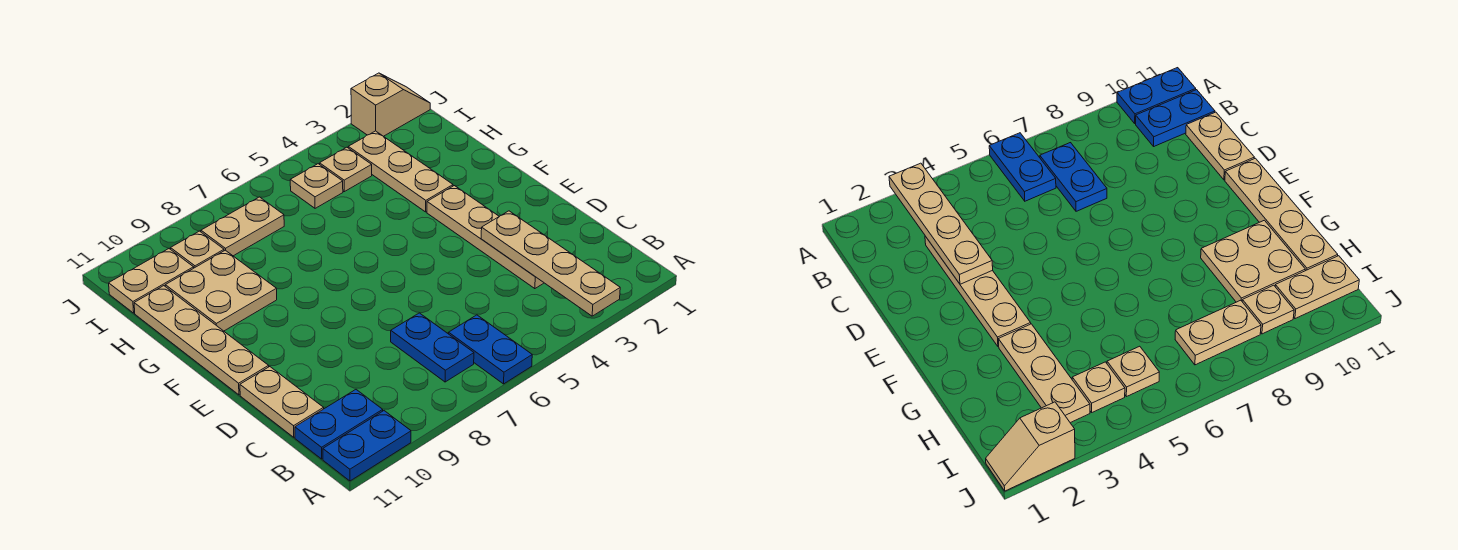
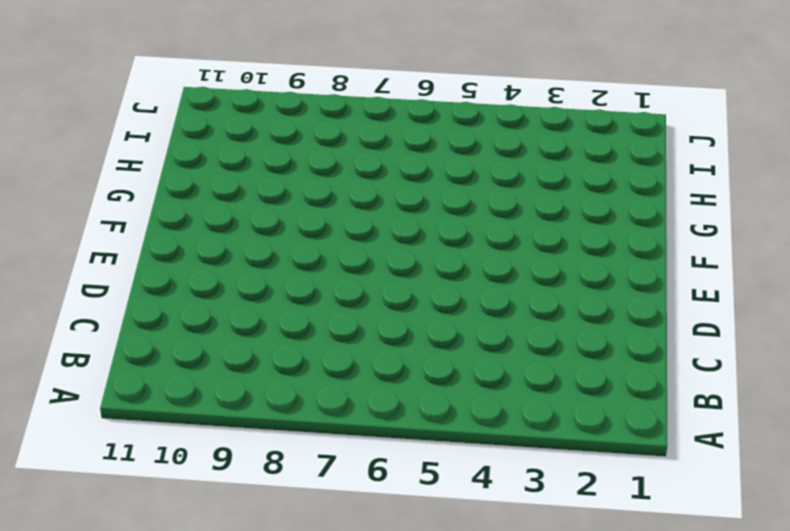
none -> blue plate A6:B6 level 1
none -> blue plate A10:A11 level 1
none -> blue plate B7:C7 level 1

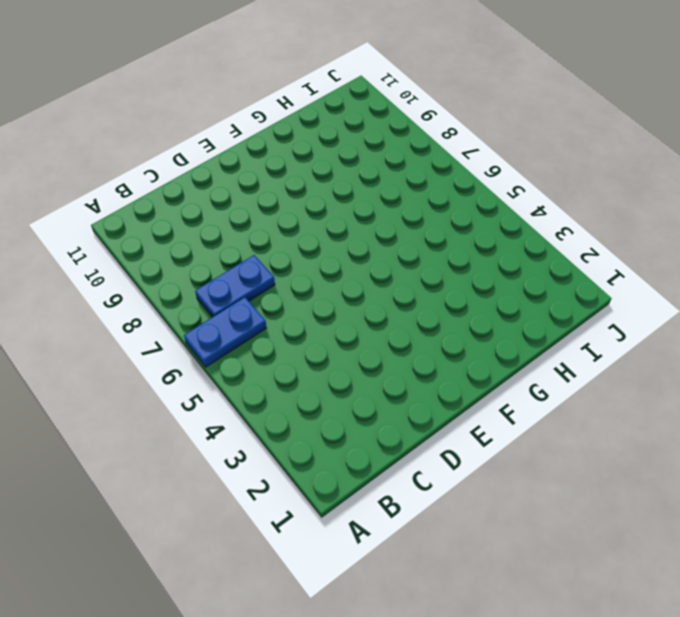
none -> blue plate A10:A11 level 1
none -> blue plate B10:B11 level 1
none -> tan plate C3:F3 level 1

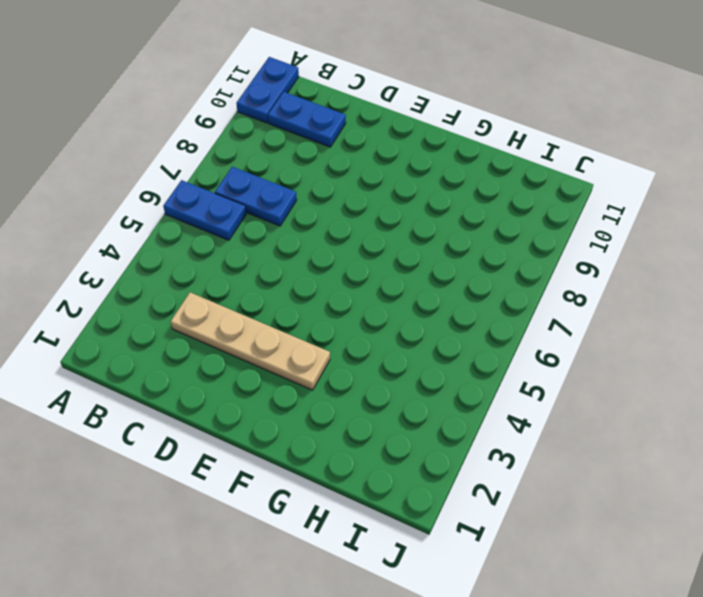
blue plate B10:C10 level 1 -> blue plate B10:B11 level 1
none -> tan plate C11:D11 level 1
none -> tan plate E11:H11 level 1
none -> tan plate G3:I3 level 1

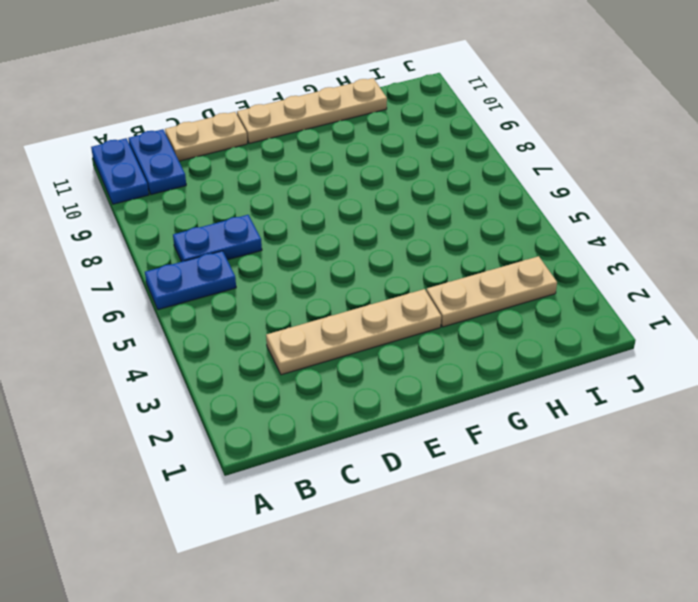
none -> tan plate G9:H10 level 1
none -> tan plate I4 level 1
none -> tan plate I5 level 1

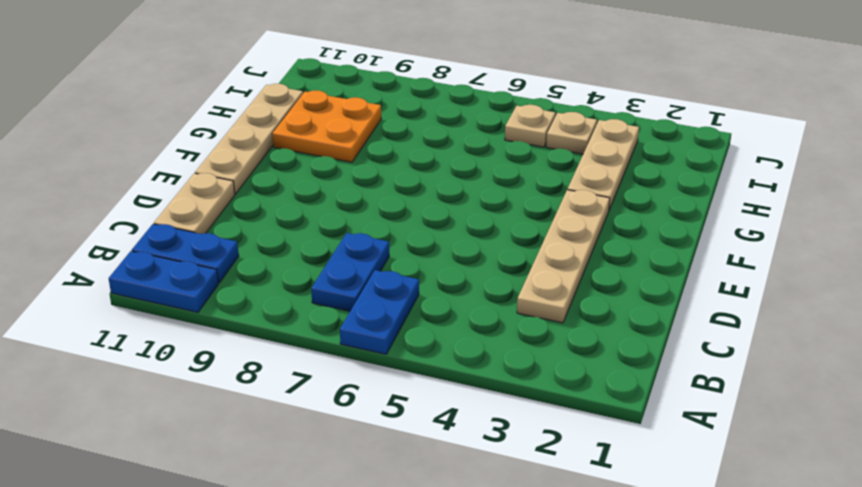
orange plate G9:H10 level 1 -> tan plate G9:H10 level 1
none -> tan plate I7:I8 level 1
none -> tan plate I9 level 1
none -> tan plate I10:I11 level 1

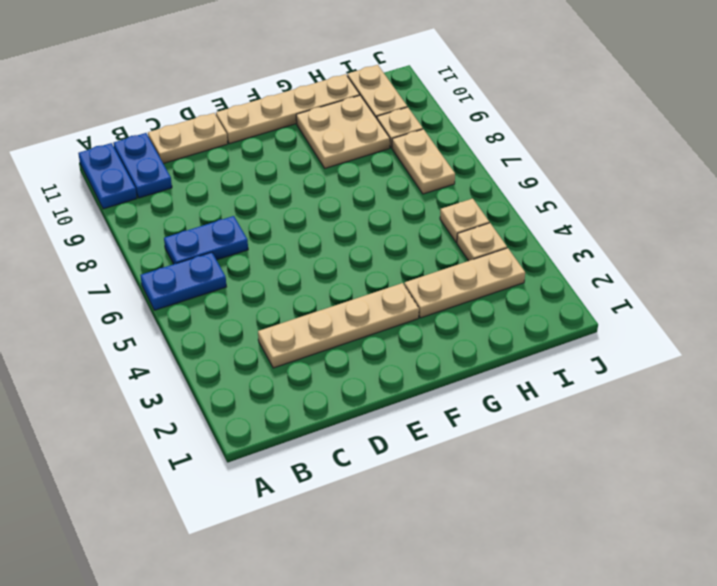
none -> tan slope J1:J2 level 1 top 2
none -> tan plate A3:D3 level 2

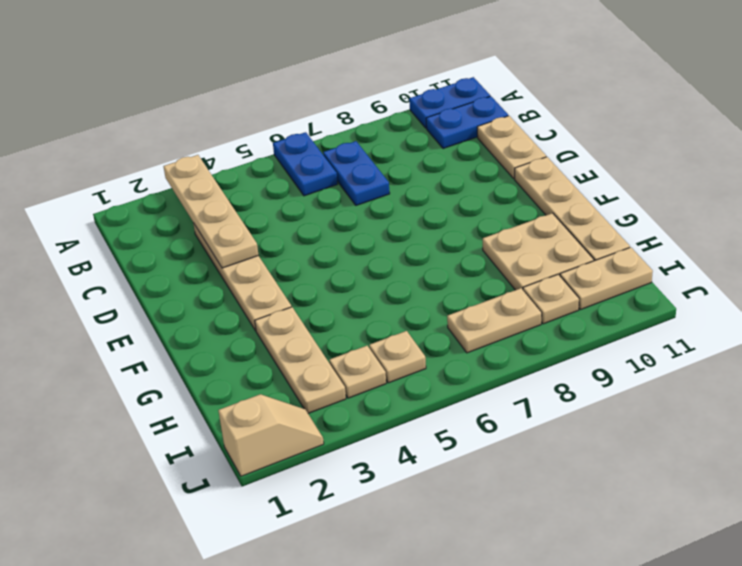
tan slope J1:J2 level 1 top 1 -> tan slope J1:J2 level 1 top 2

